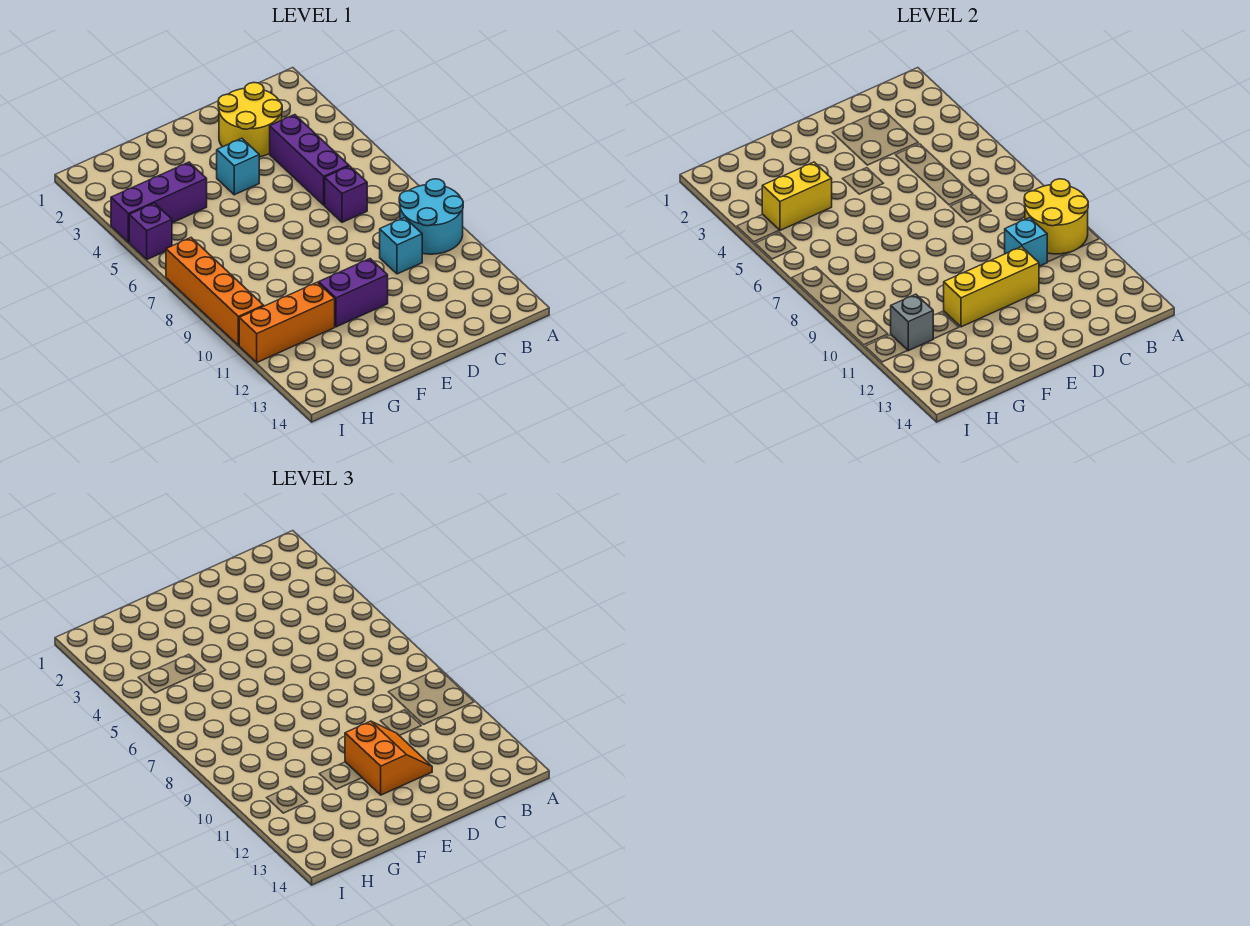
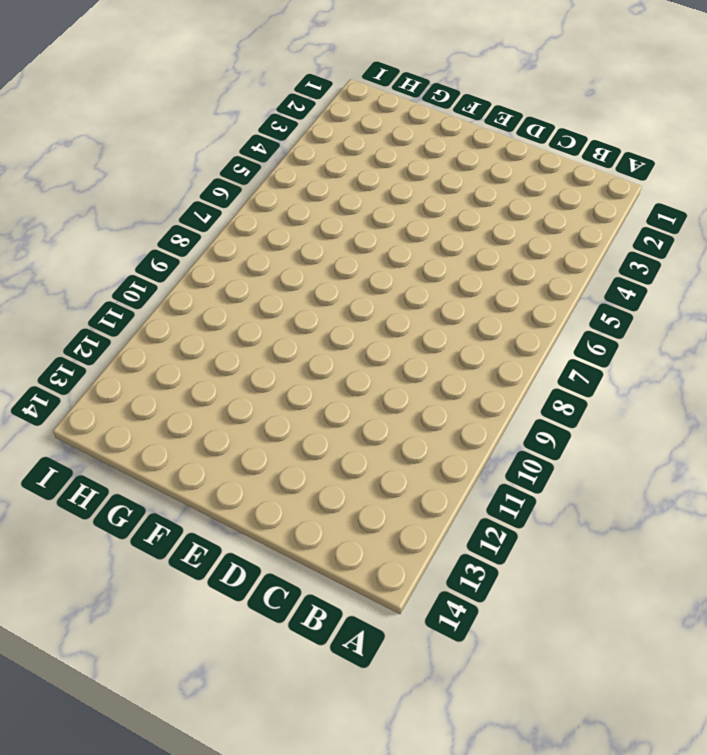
none -> cyan round brick A9:B10 level 1
none -> yellow round brick C2:D3 level 1
none -> purple brick C4:C6 level 1

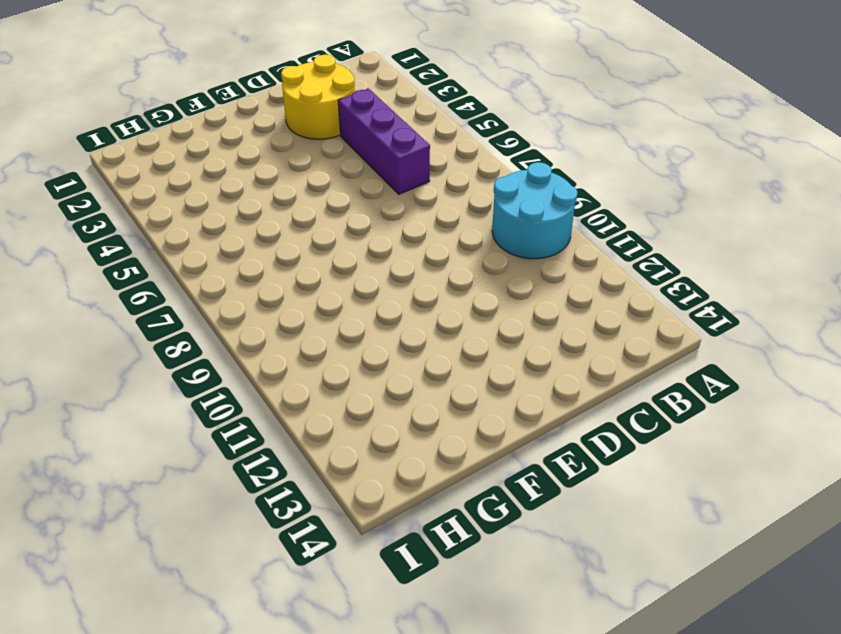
none -> purple brick C7 level 1
none -> cyan brick C10 level 1
none -> cyan brick E4 level 1

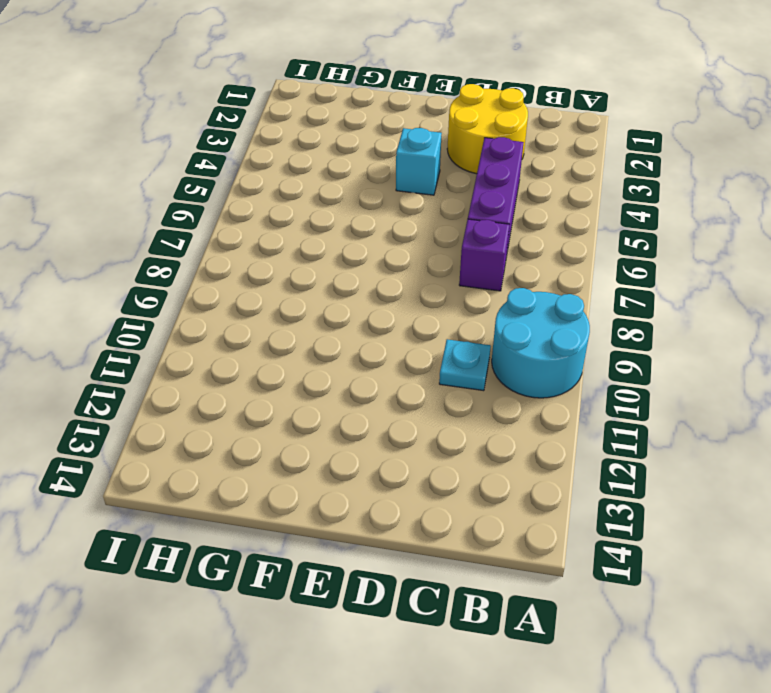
cyan plate C10 level 1 -> cyan brick C10 level 1
none -> purple brick E11:F11 level 1
none -> purple brick G4:I4 level 1
none -> orange brick G11:I11 level 1

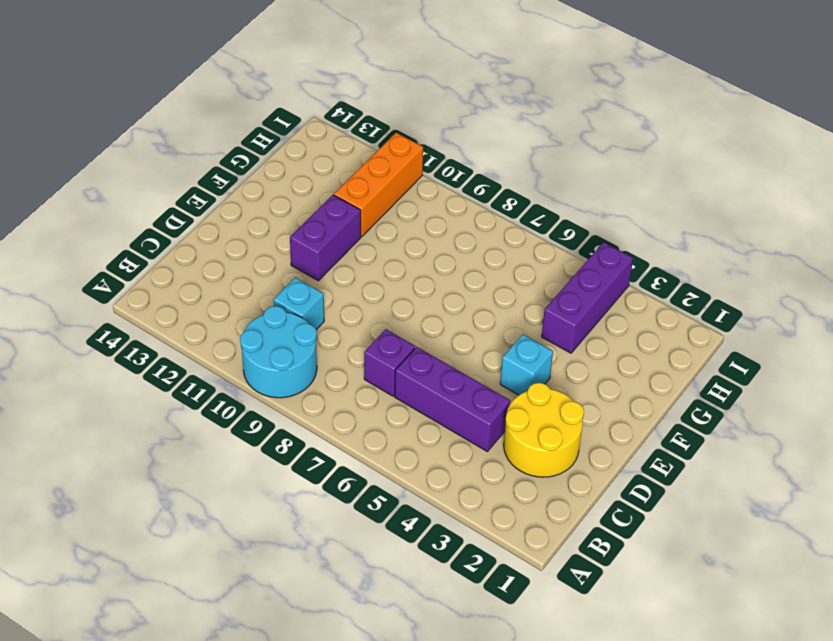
none -> purple brick I5 level 1
none -> orange brick I7:I10 level 1
none -> yellow round brick A9:B10 level 2

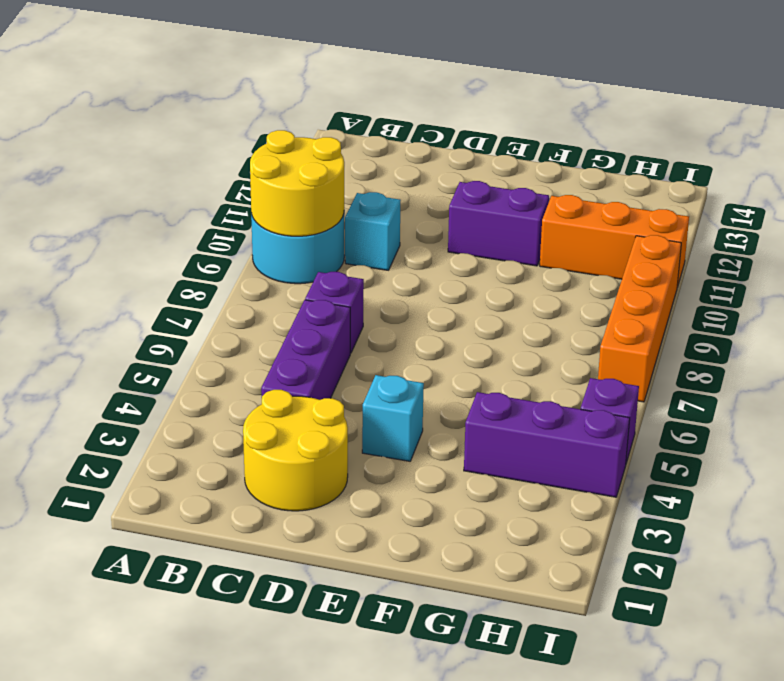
none -> cyan brick C10 level 2
none -> yellow brick D11:F11 level 2
none -> yellow brick G4:H4 level 2

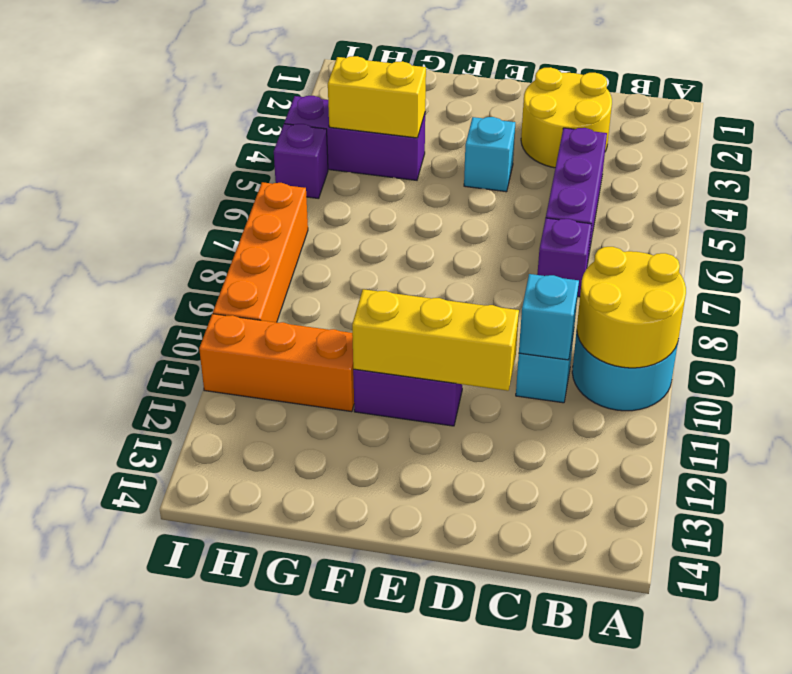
none -> grey brick H11 level 2
none -> orange slope D11:E12 level 3 top E

